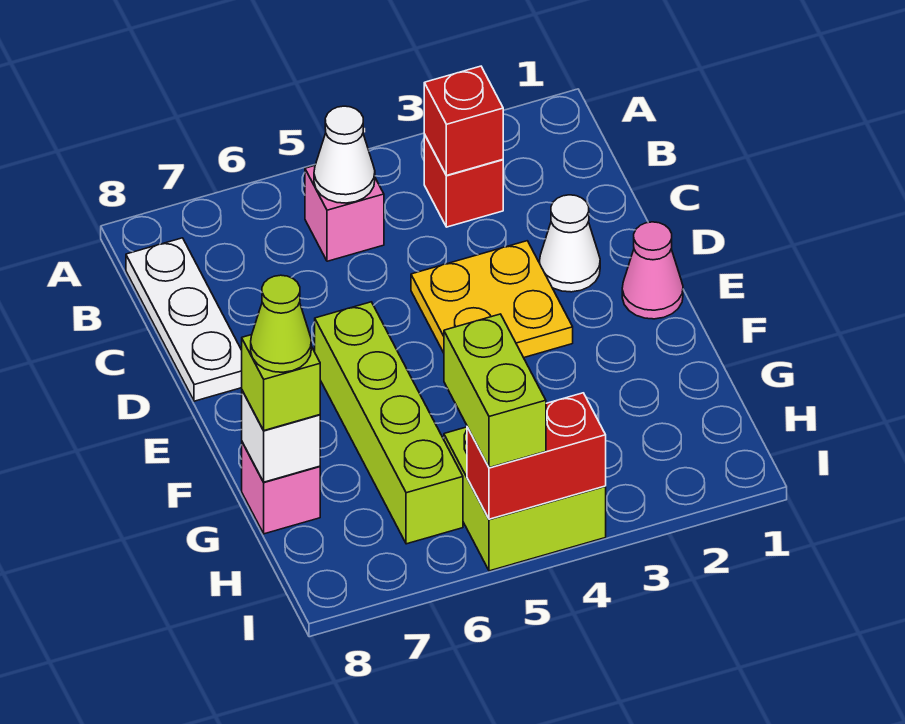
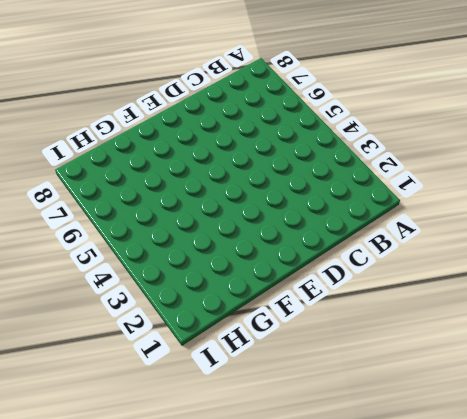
none -> red brick B3 level 1
none -> pink brick B5 level 1
none -> white plate B8:D8 level 1

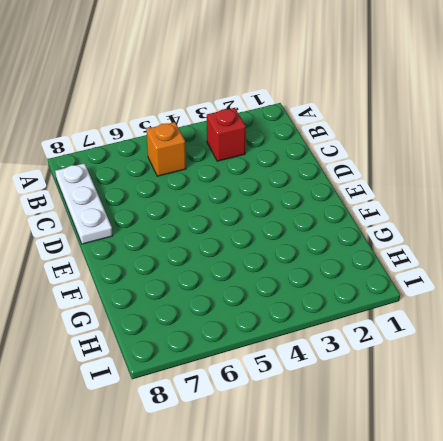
orange brick B5 level 1 -> pink brick B5 level 1
none -> white cone D2 level 1
none -> yellow plate D3:E4 level 1
none -> pink cone E1 level 1

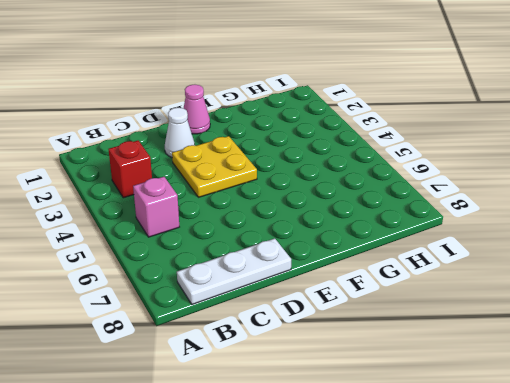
none -> lime brick E6:H6 level 1
none -> pink brick G8 level 1
none -> lime brick H4:I5 level 1

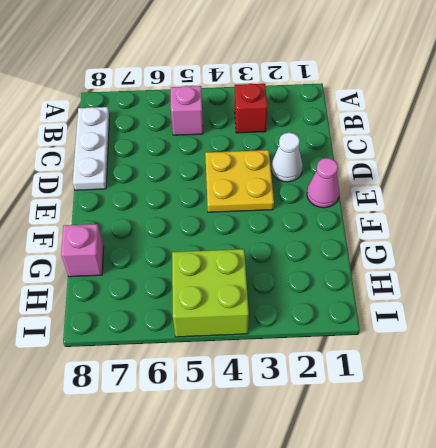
none -> lime brick E6:H6 level 1
none -> red brick B3 level 2
none -> white cone B5 level 2

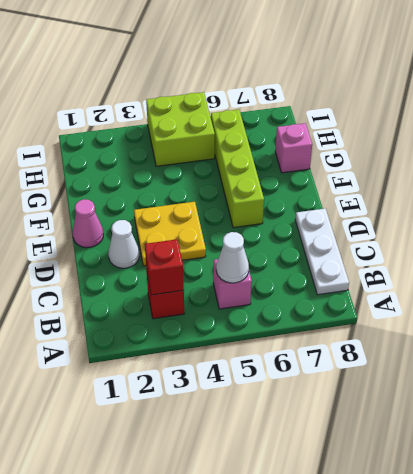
none -> white brick G8 level 2
none -> red brick I4:I5 level 2
none -> lime brick G8 level 3

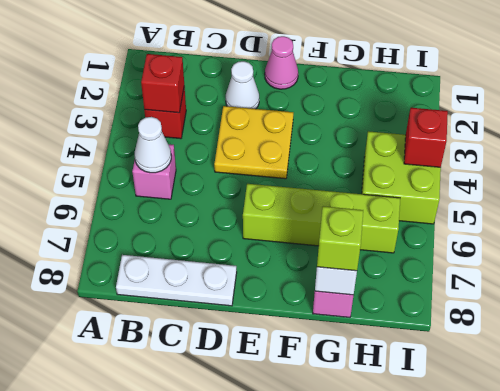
red brick I4 level 2 -> red brick I4:I5 level 2
none -> lime brick H5:I5 level 3
none -> lime cone G8 level 4

